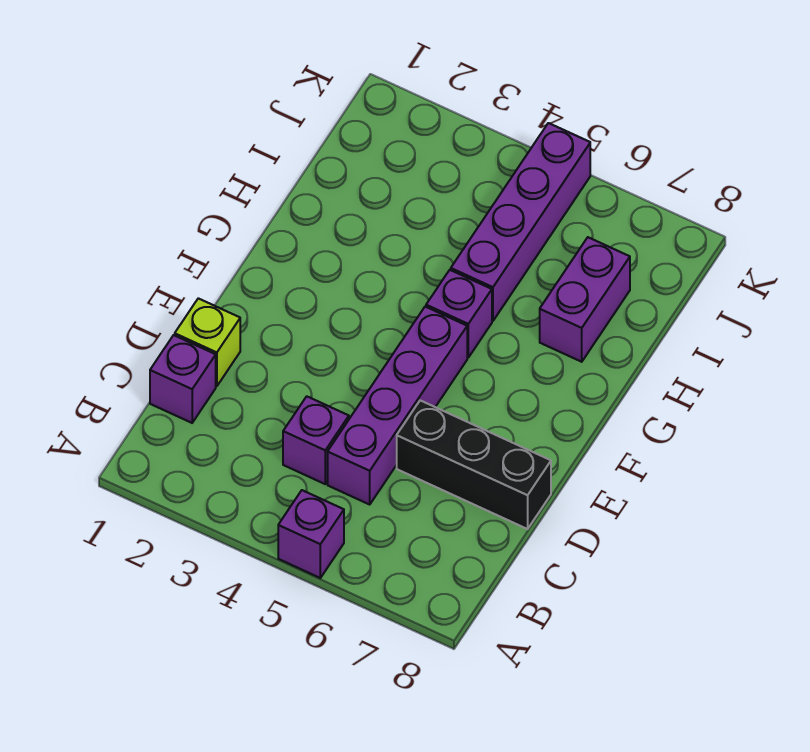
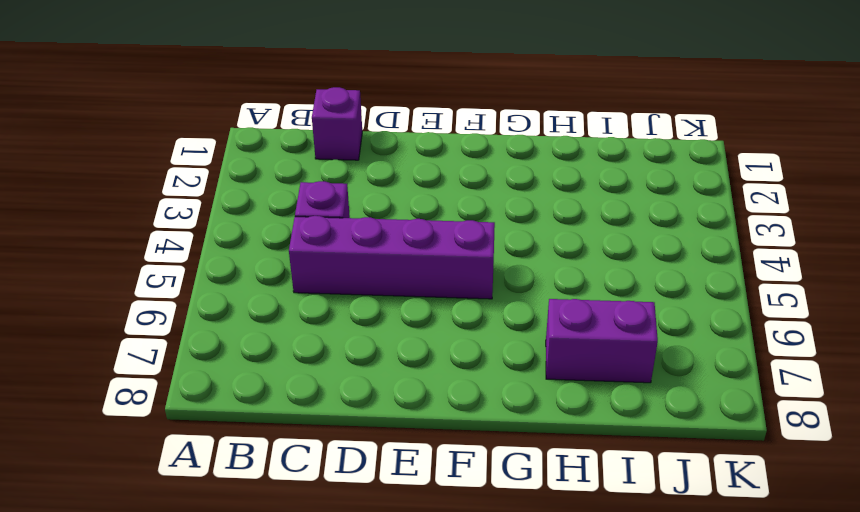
none -> purple brick A5 level 1
none -> lime brick D1 level 1

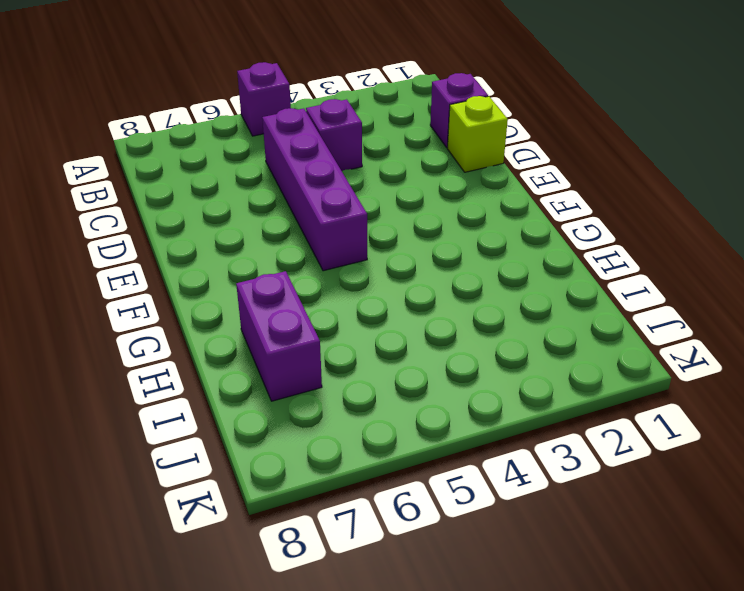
none -> black brick D6:D8 level 1
none -> purple brick G5 level 1

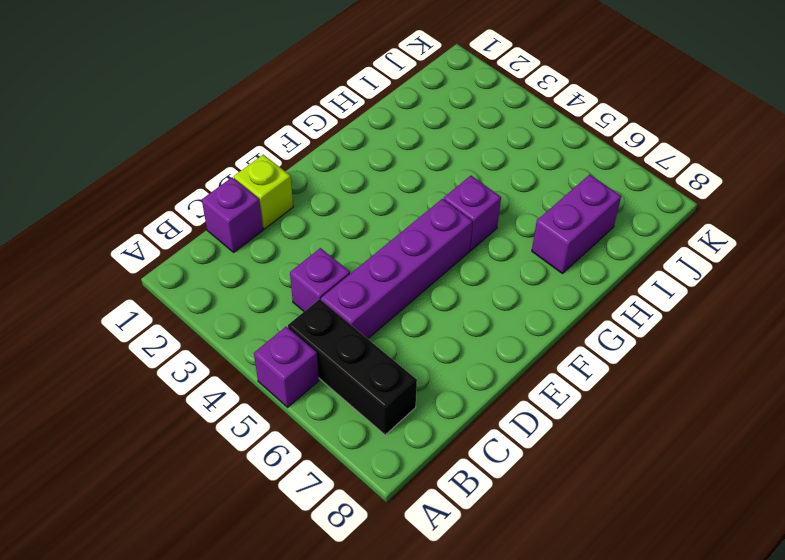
black brick B5:B7 level 1 -> black brick D6:D8 level 1
none -> purple brick H5:K5 level 1

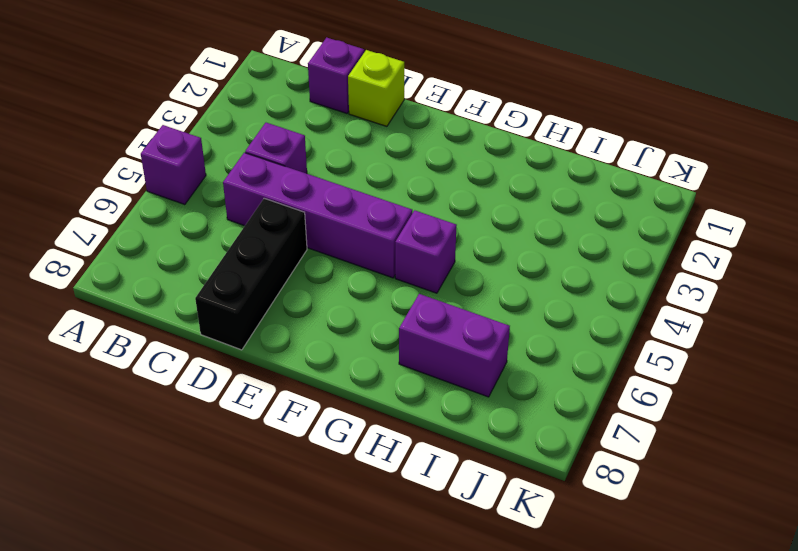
none -> purple brick H5:K5 level 1

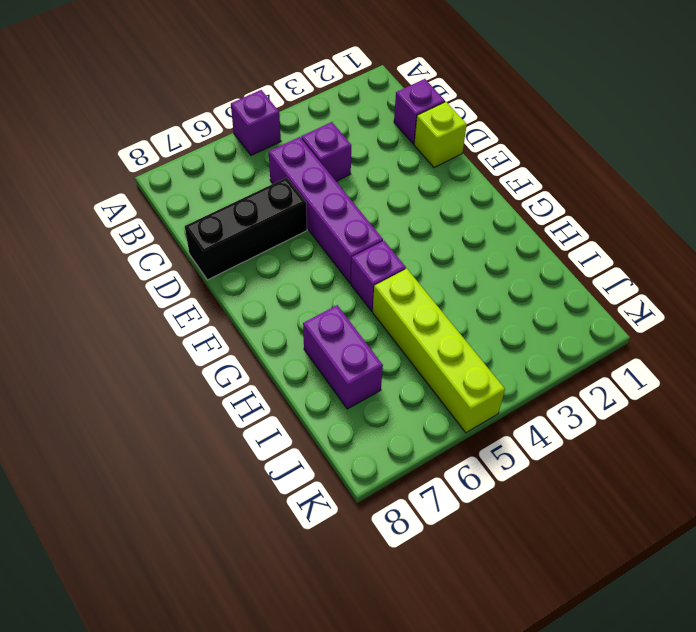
lime brick H5:K5 level 1 -> purple brick H5:K5 level 1

